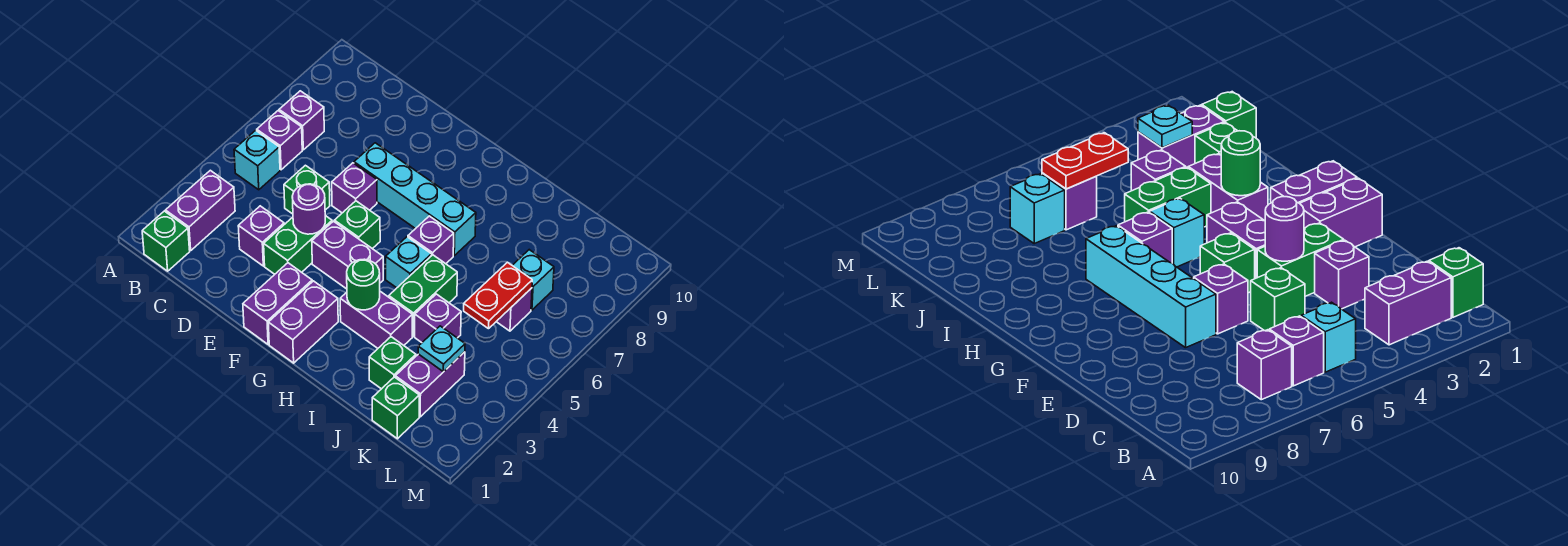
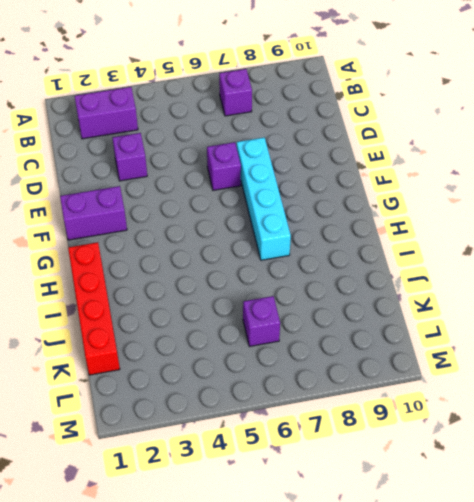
red brick H1:K1 level 1 -> green brick K1 level 1
none -> green brick B1 level 1
none -> cyan brick B5 level 1
none -> purple brick B6 level 1

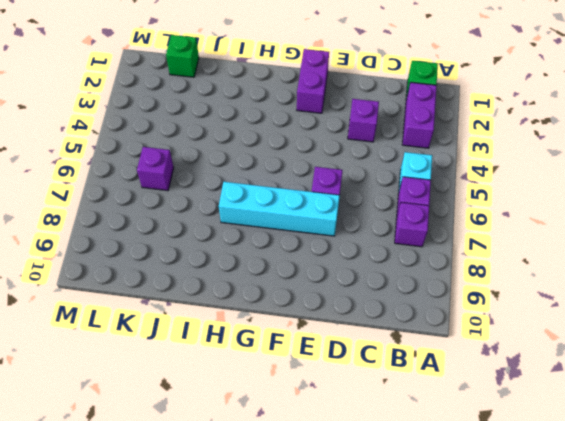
none -> green brick D5 level 1
none -> green brick E3:E4 level 1
none -> purple brick F4:G4 level 1

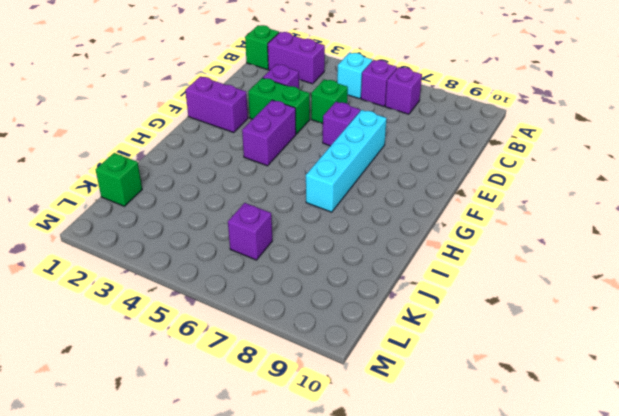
none -> green brick F5 level 1
none -> purple brick G1:G2 level 1
none -> purple brick H3:I3 level 1

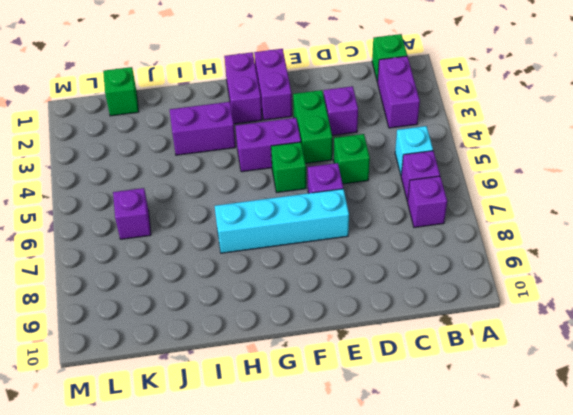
none -> cyan brick H5 level 1
none -> purple brick H6 level 1
none -> green brick I4:I5 level 1

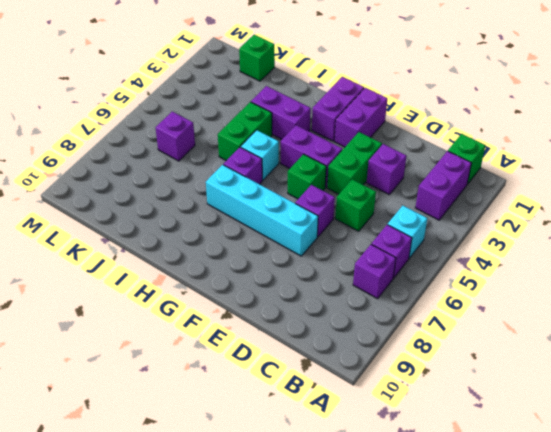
none -> green brick J2 level 1
none -> purple brick J4 level 1
none -> purple brick K2:K3 level 1

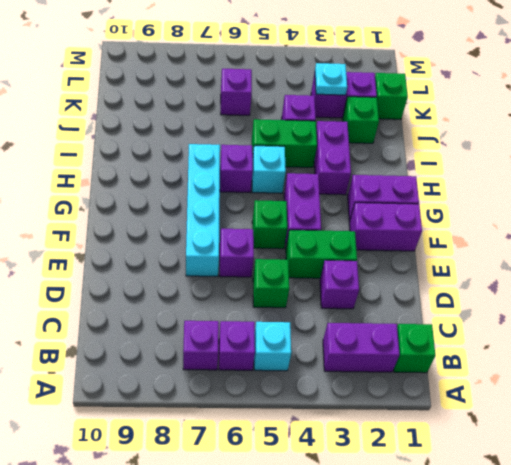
none -> cyan brick K7 level 1
none -> purple round brick E4 level 2
none -> green round brick H3 level 2

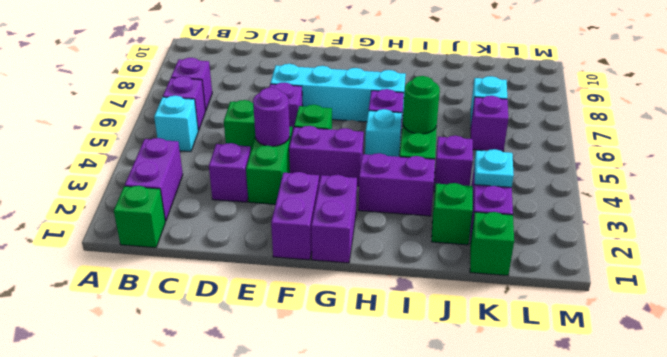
green round brick I5 level 2 -> green round brick H3 level 2
none -> red plate K5:K6 level 2

